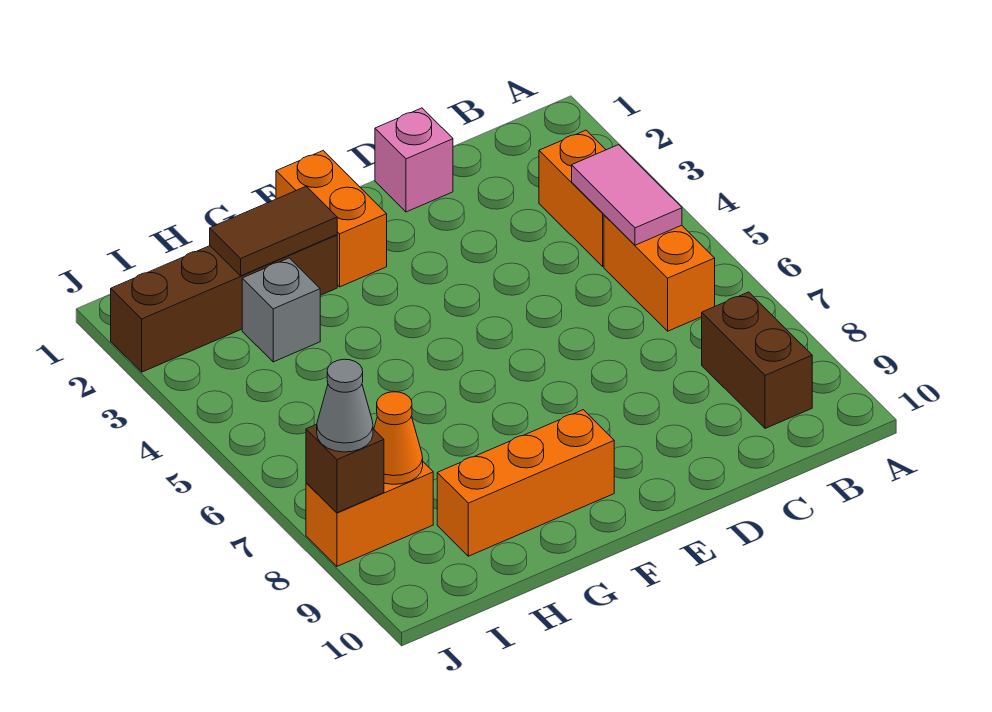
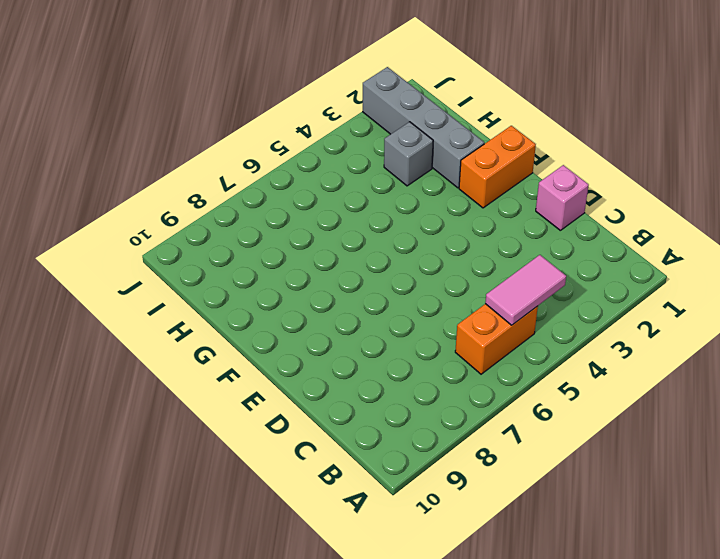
grey brick G2:J2 level 1 -> brown brick G2:J2 level 1
none -> orange brick B3:B4 level 1
none -> brown brick B8:B9 level 1
none -> orange brick F9:H9 level 1

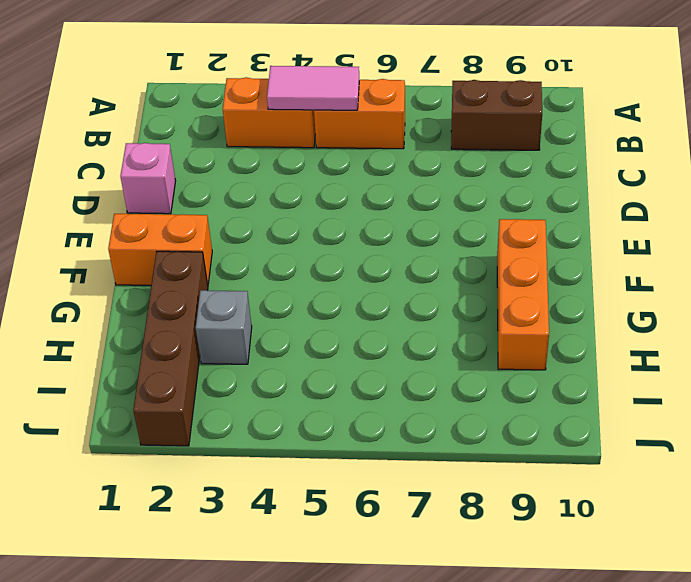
none -> orange brick I8:J8 level 1
none -> brown tile G2:H2 level 2
none -> orange cone I8 level 2

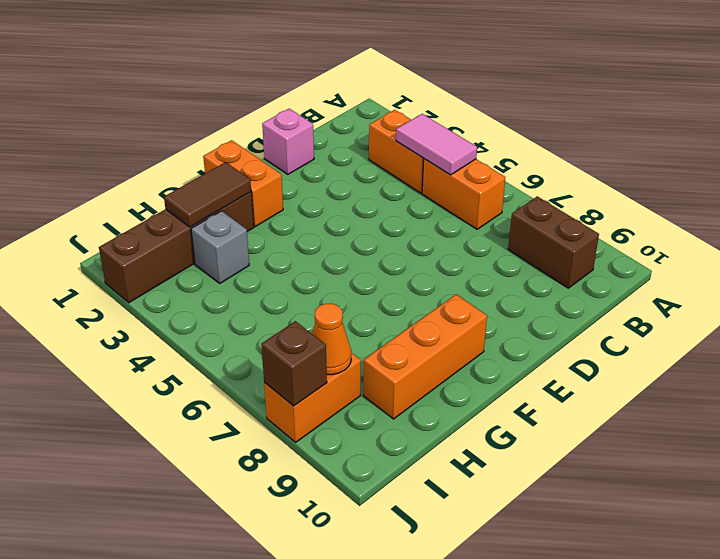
none -> grey cone J8 level 3

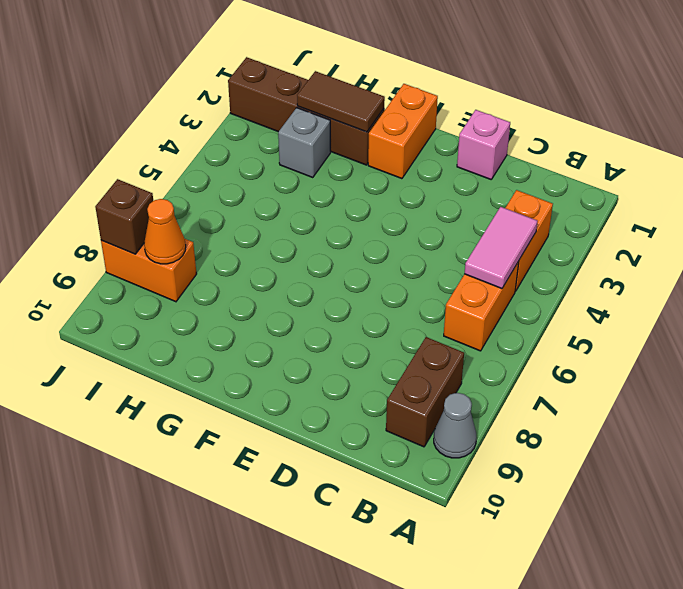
grey cone A9 level 1 -> grey cone J8 level 3
none -> orange brick F9:H9 level 1

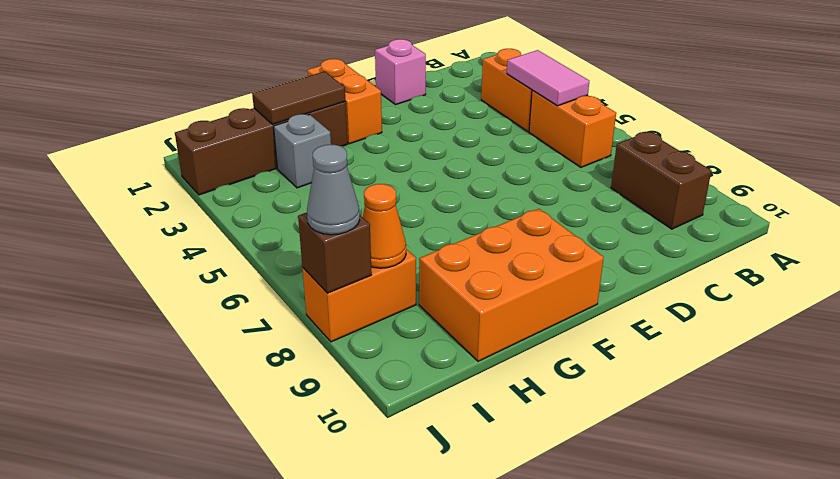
orange brick F9:H10 level 1 -> orange brick F9:H9 level 1

